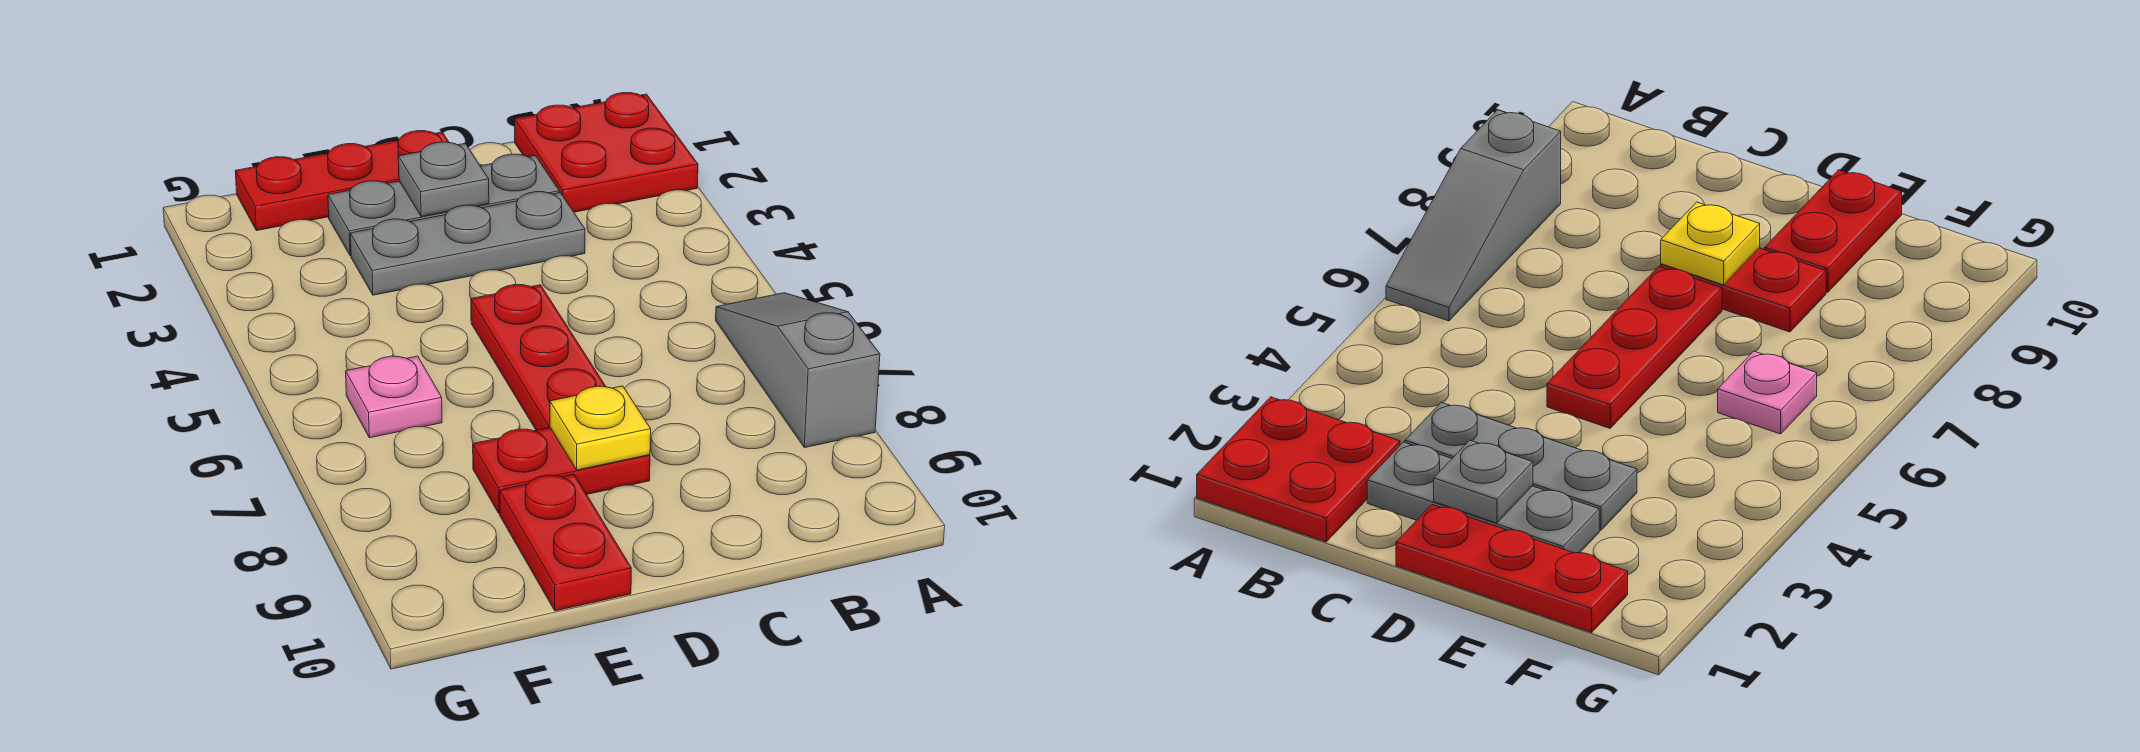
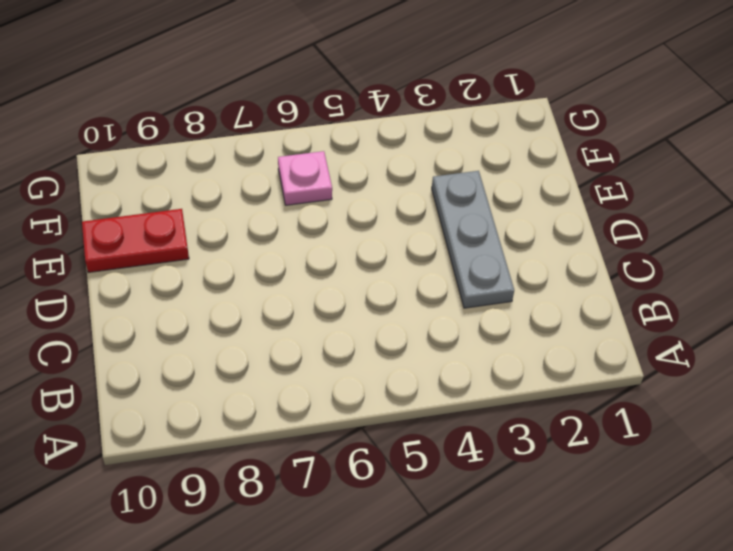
none -> red plate A1:B2 level 1
none -> grey slope A6:A8 level 1 top 8

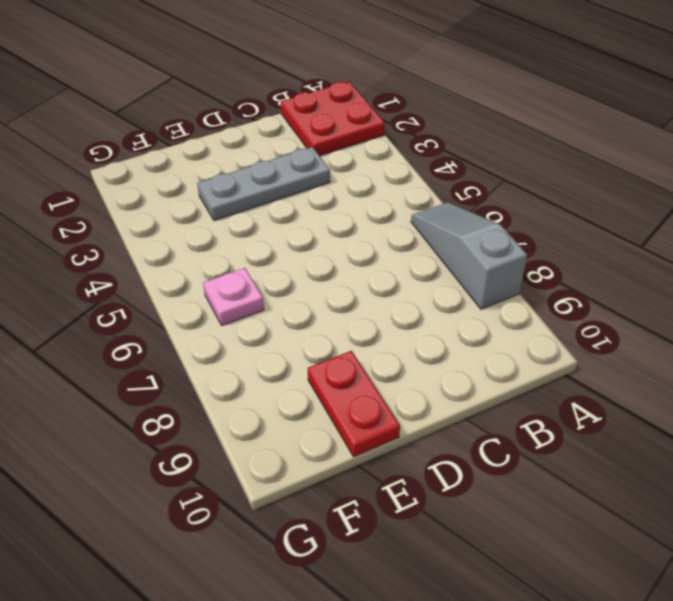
none -> grey plate C2:E2 level 1
none -> red plate D1:F1 level 1

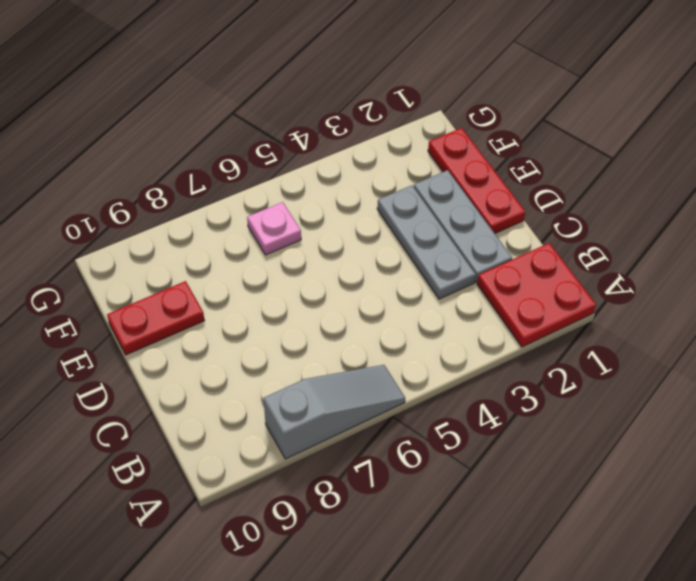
none -> red plate D5:D7 level 1
none -> red plate D8:E8 level 1

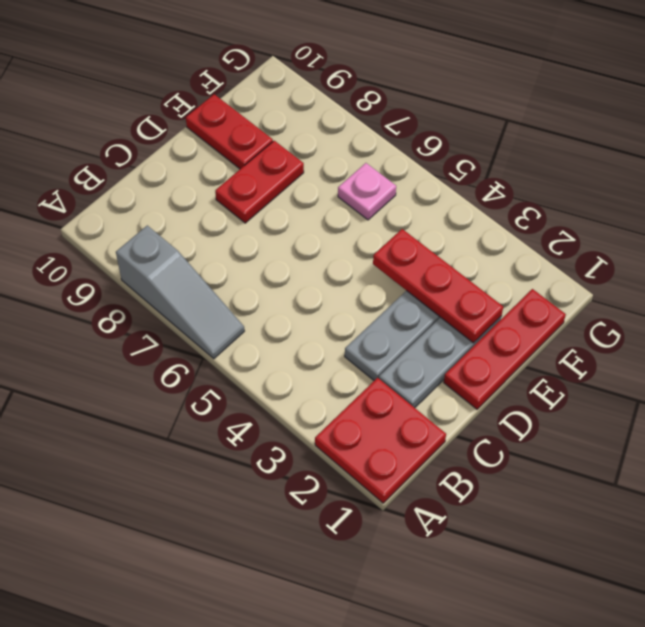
red plate E2:E4 level 2 -> red plate D5:D7 level 1
none -> grey plate D2 level 2
none -> yellow plate D8 level 2

